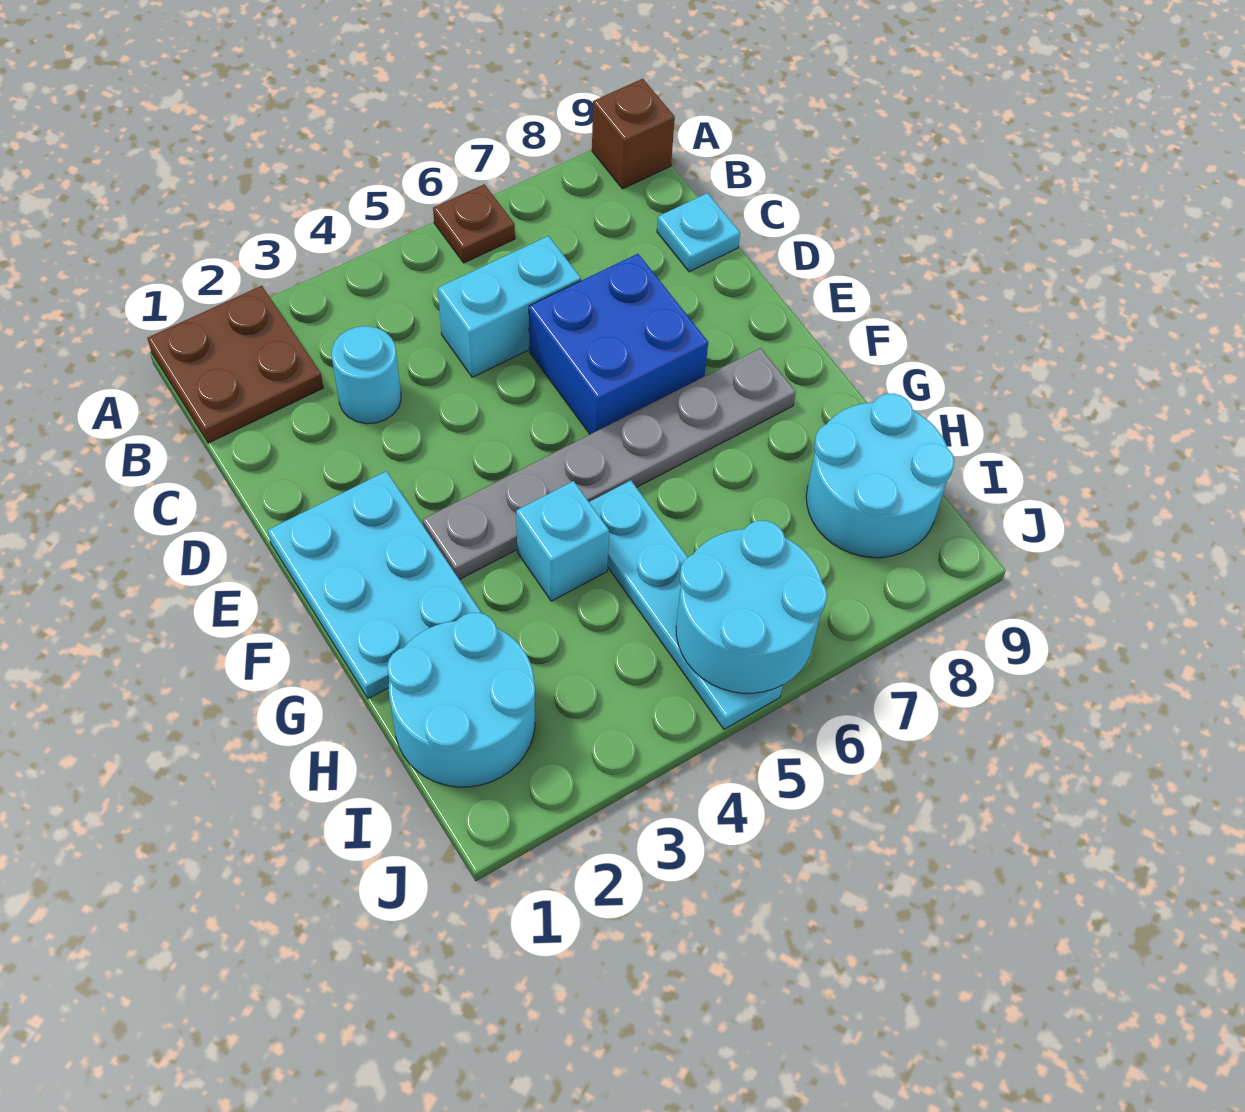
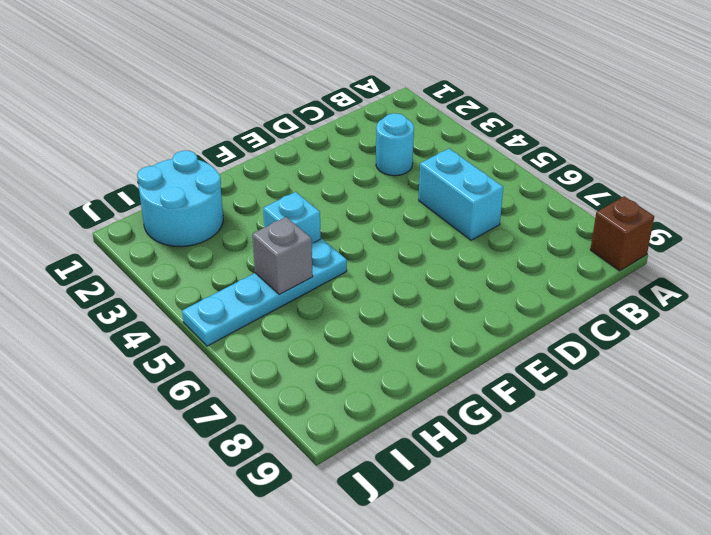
grey brick H5 level 2 -> none
none -> brown plate A1:B2 level 1
none -> brown plate A6 level 1
none -> cyan plate C9 level 1

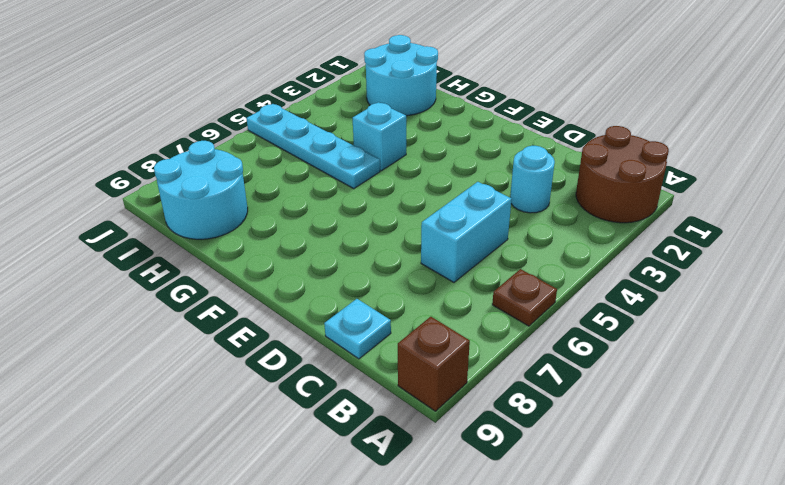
brown round brick A1:B2 level 1 -> brown plate A1:B2 level 1
none -> blue brick D6:E7 level 1
none -> cyan plate E1:G2 level 1
none -> grey plate F3:F8 level 1

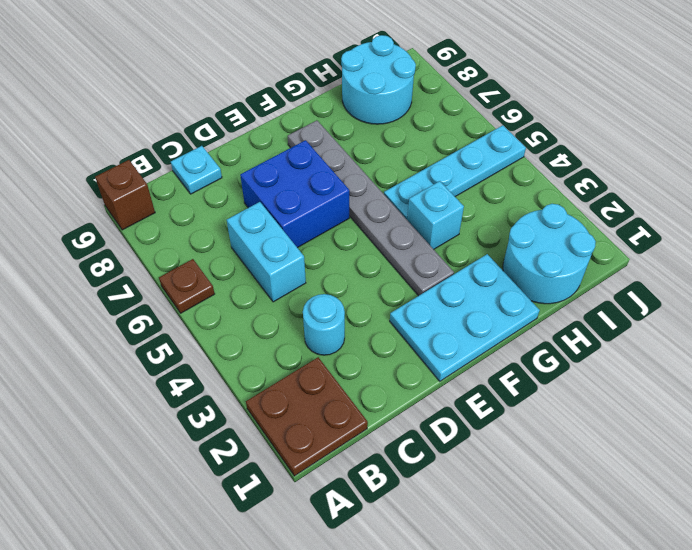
none -> cyan round brick I5:J6 level 2

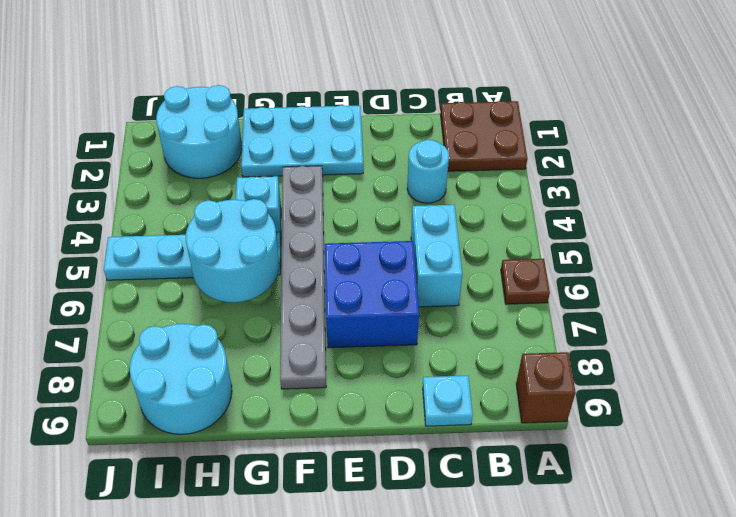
cyan round brick G5:H6 level 2 -> cyan round brick I5:J6 level 2

